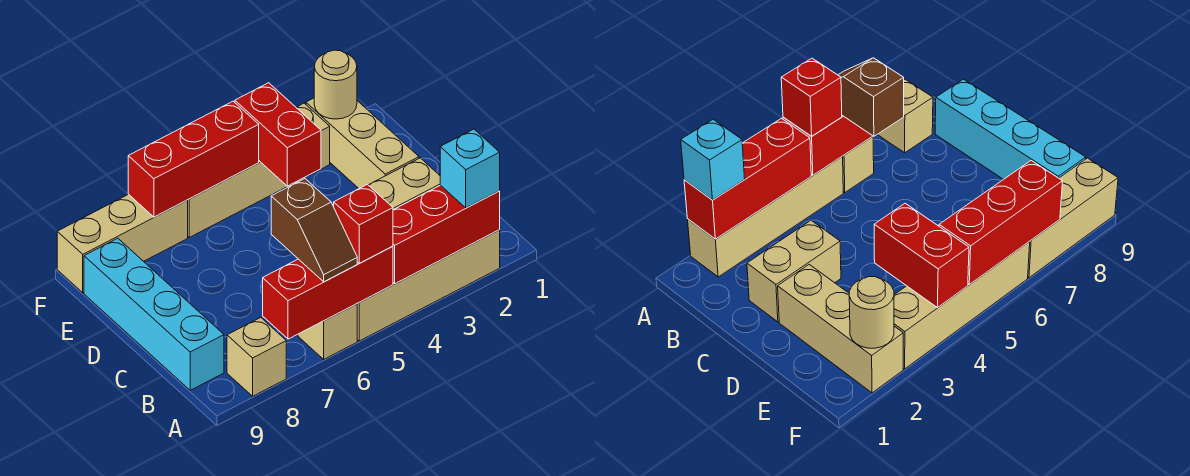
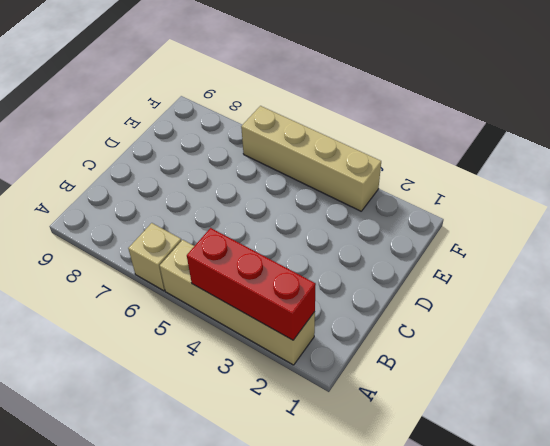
none -> tan brick A8 level 1
none -> cyan brick B9:E9 level 1
none -> tan brick C2:C3 level 1

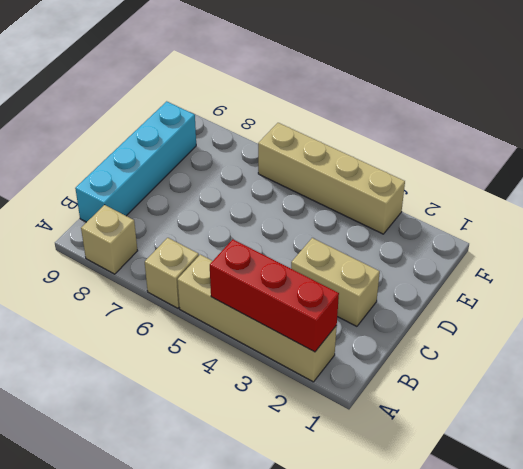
none -> tan brick D2:F2 level 1
none -> tan brick F7:F9 level 1
none -> red brick A5:A7 level 2

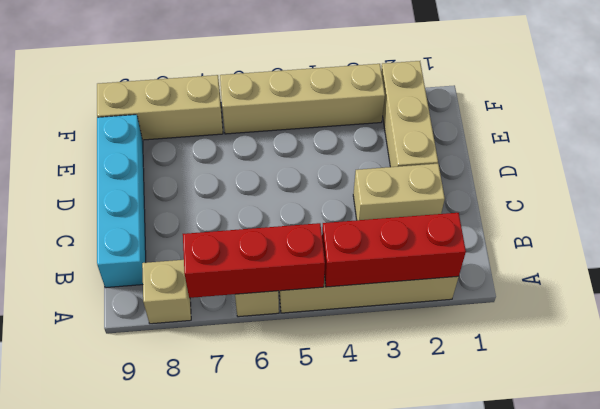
none -> red brick E4:F4 level 2
none -> tan round brick F2 level 2
none -> red brick F5:F7 level 2

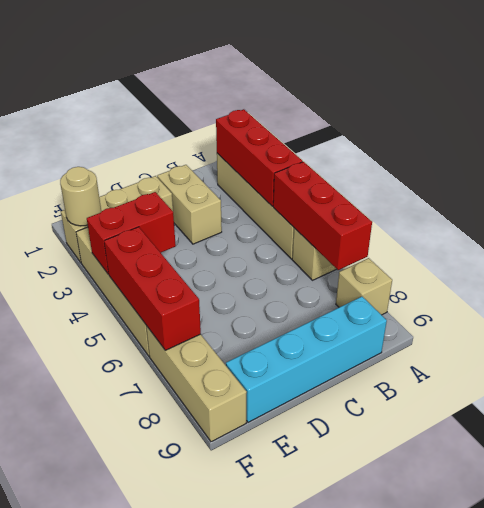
none -> cyan brick A2 level 3
none -> red brick A5 level 3
none -> brown slope A6:B6 level 3 top B

